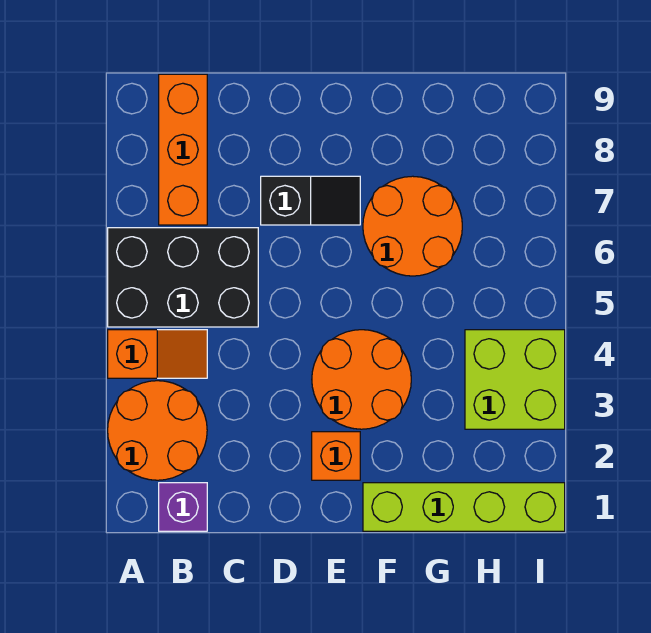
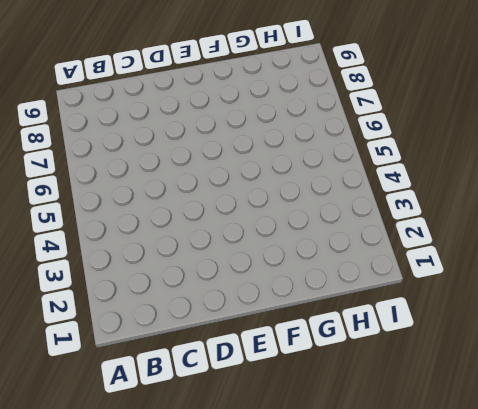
none -> orange round brick A2:B3 level 1
none -> orange slope A4:B4 level 1 top A

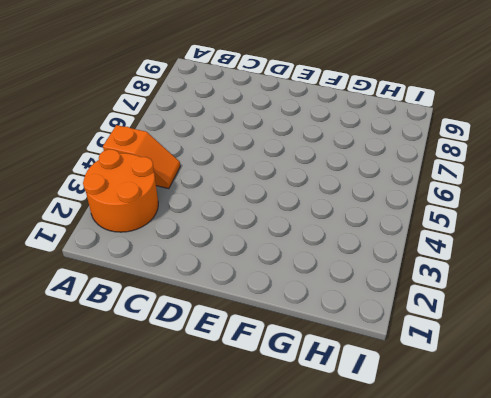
none -> black brick A5:C6 level 1
none -> purple brick B1 level 1

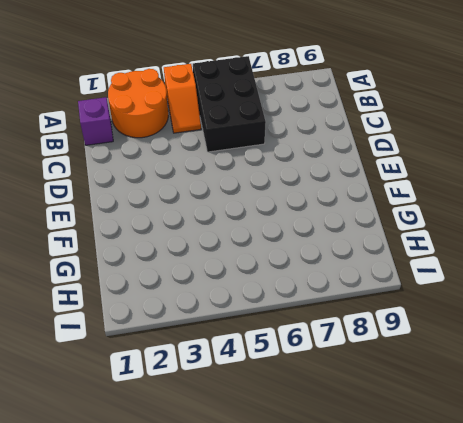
none -> orange brick B7:B9 level 1
none -> black slope D7:E7 level 1 top D

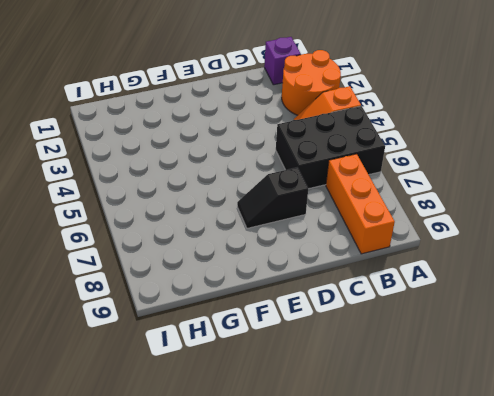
none -> orange brick E2 level 1
none -> orange round brick E3:F4 level 1

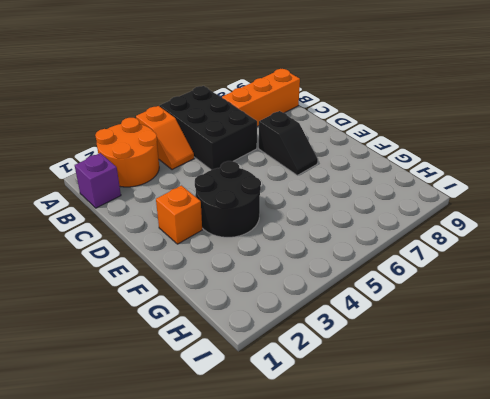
black round brick E3:F4 level 1 -> orange round brick E3:F4 level 1
none -> lime brick F1:I1 level 1
none -> orange round brick F6:G7 level 1

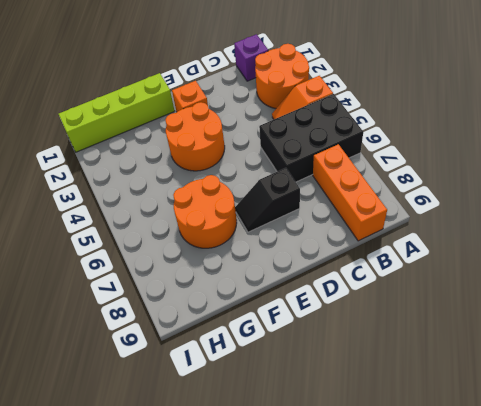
none -> lime brick H3:I4 level 1

